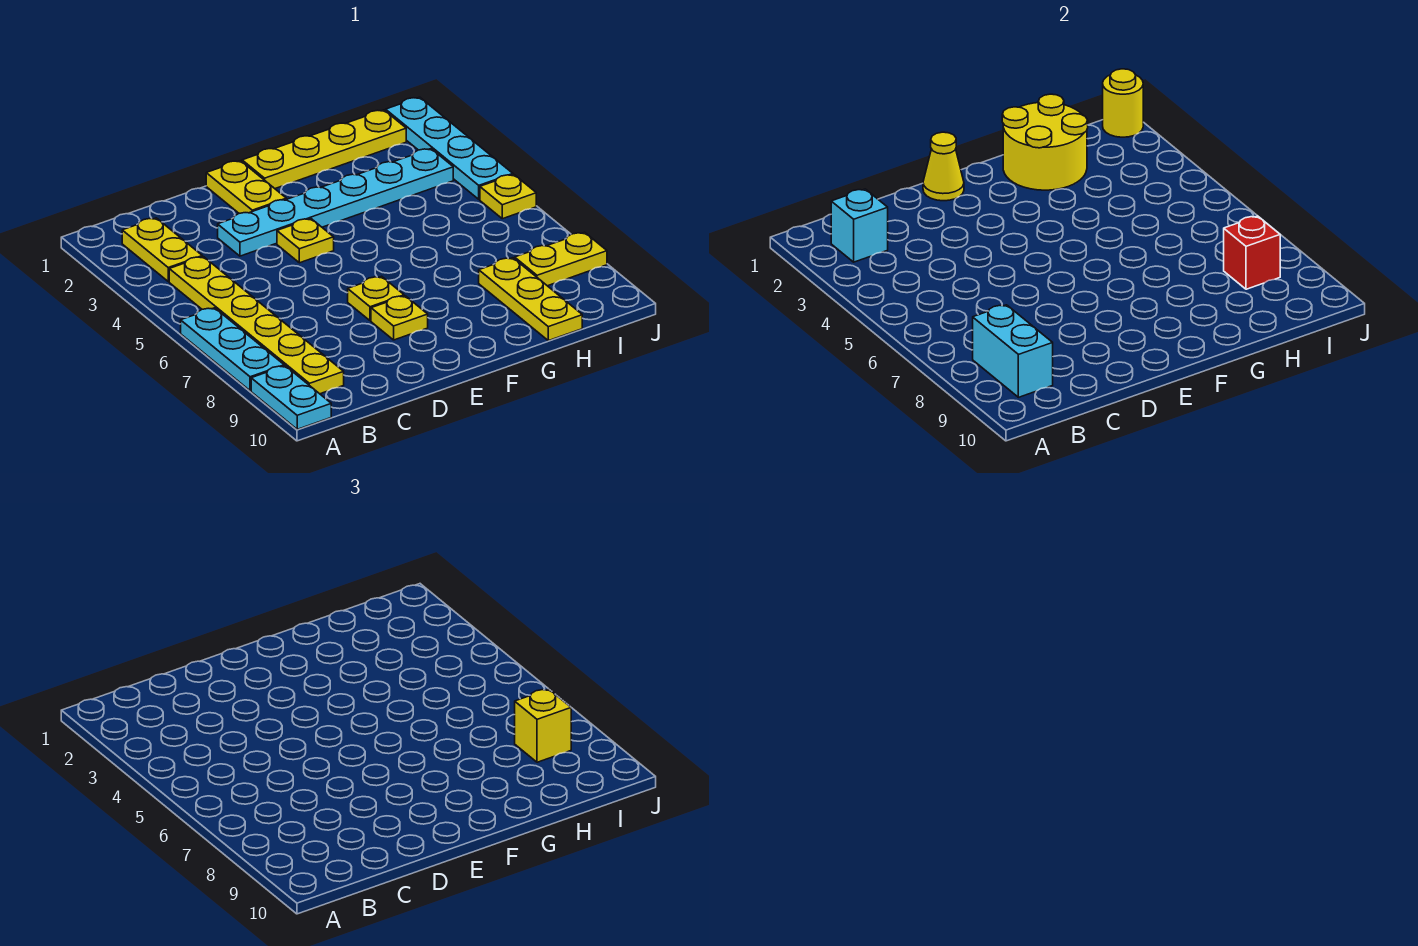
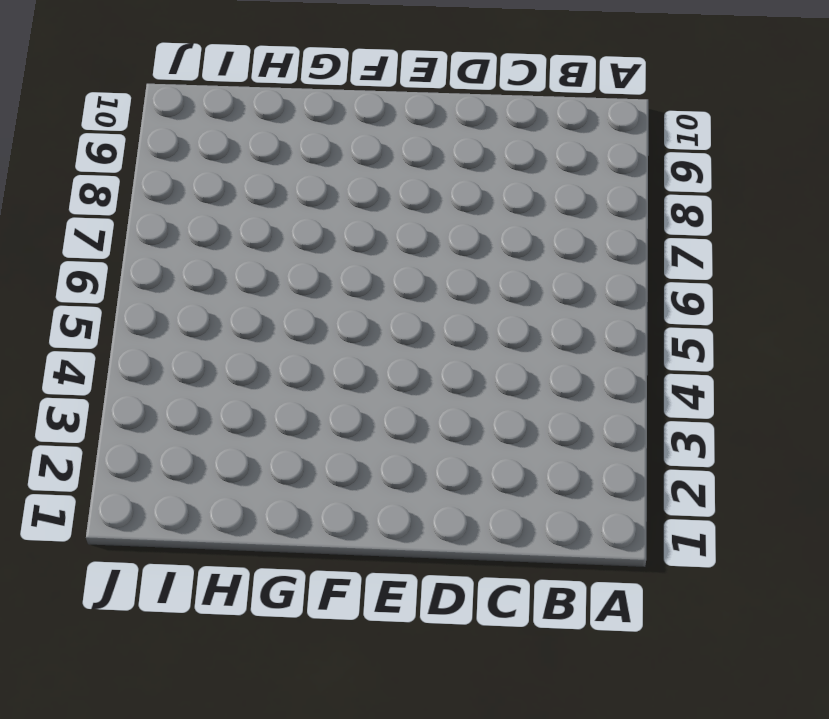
none -> cyan plate A6:A8 level 1
none -> cyan plate A9:A10 level 1
none -> yellow plate B2:B3 level 1

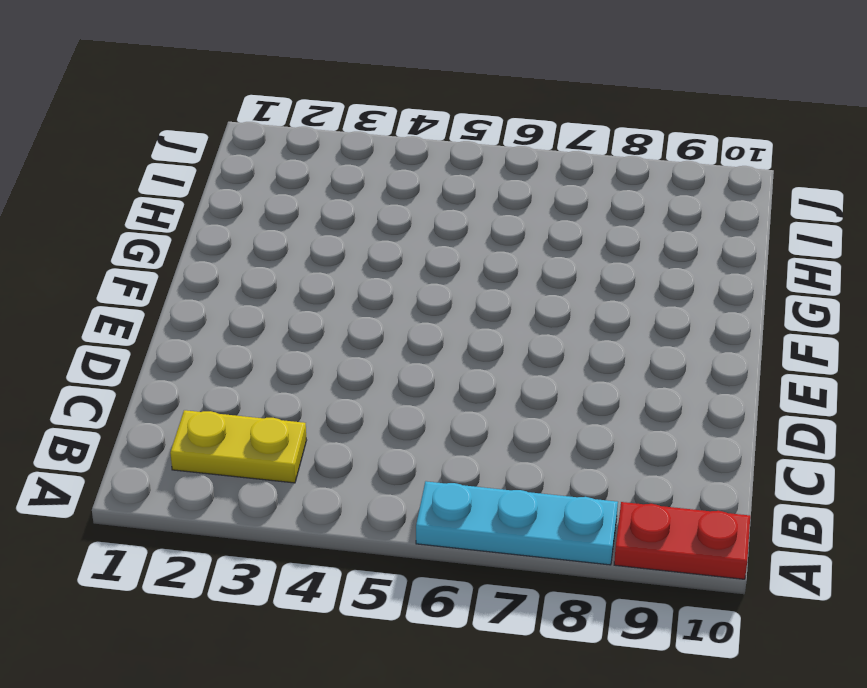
red plate A9:A10 level 1 -> cyan plate A9:A10 level 1
none -> yellow plate B4:B9 level 1
none -> cyan plate D3:I3 level 1
none -> yellow plate E1:E2 level 1

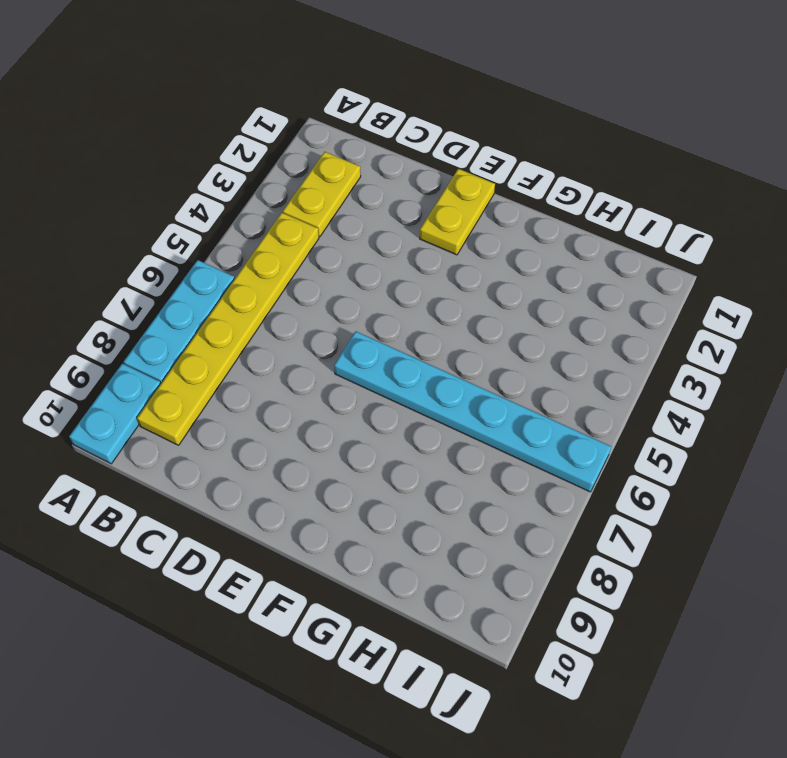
cyan plate E6:J6 level 1 -> cyan plate D3:I3 level 1
none -> yellow plate E4 level 1
none -> yellow plate E7 level 1
none -> yellow plate E8 level 1

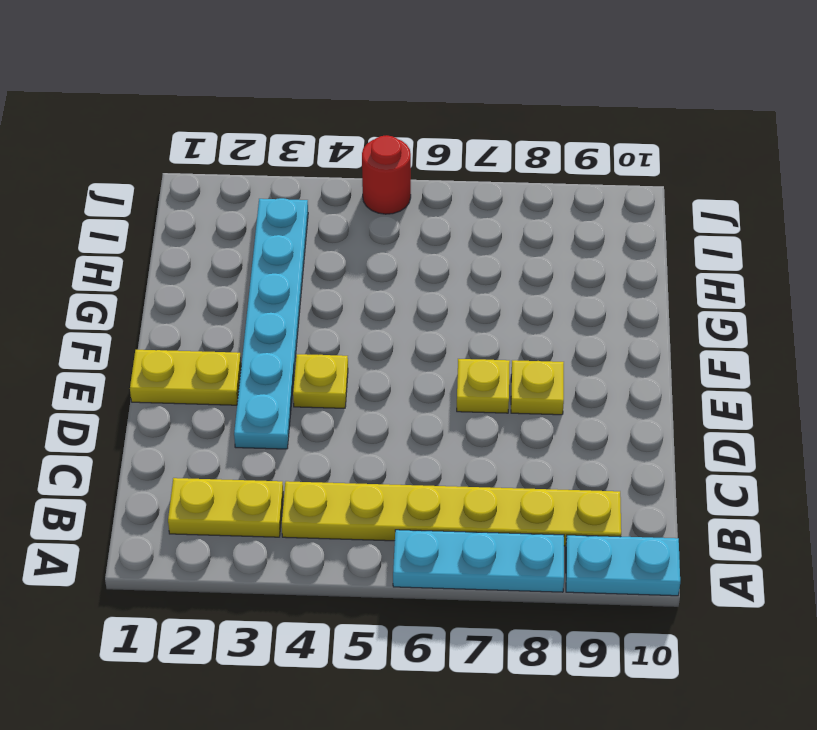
red round brick J5 level 1 -> yellow plate J5 level 1
none -> yellow plate F1:I1 level 1
none -> yellow plate H8:H10 level 1
none -> yellow plate I8:J8 level 1

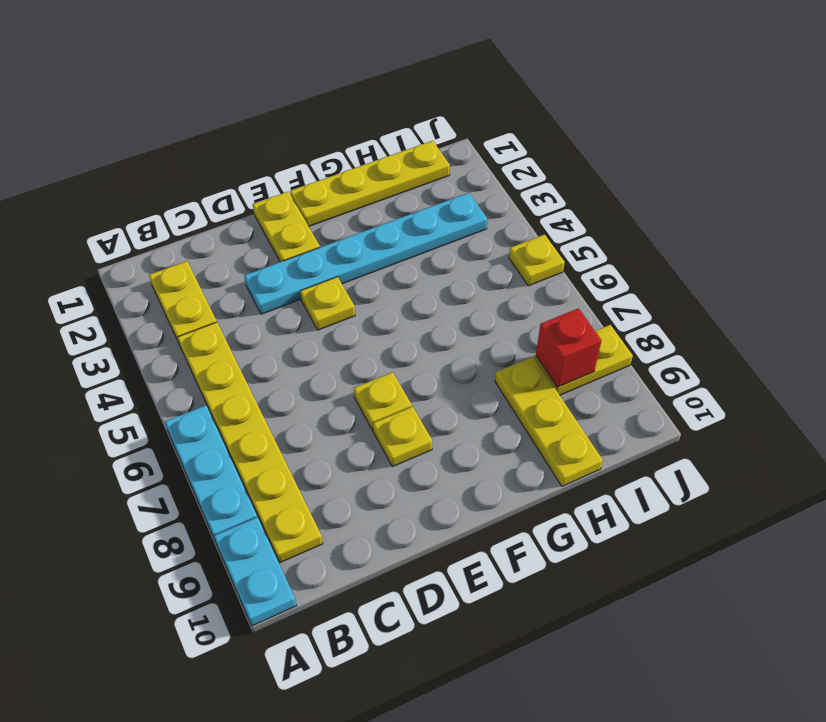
none -> cyan plate J1:J4 level 1
none -> cyan brick B2 level 2
none -> cyan brick B8:B9 level 2

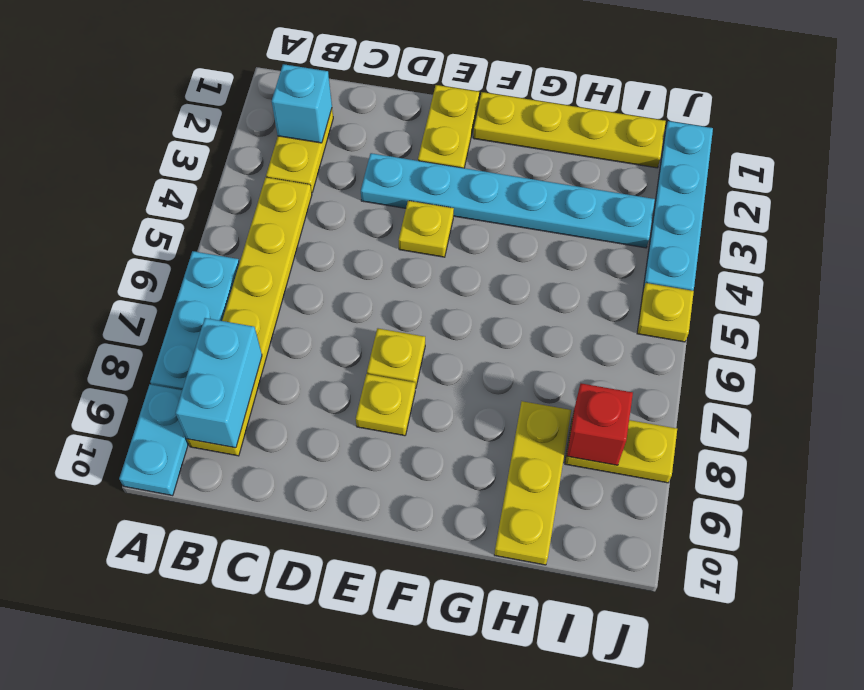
none -> yellow cone E1 level 2
none -> yellow round brick G1:H2 level 2
none -> yellow round brick J1 level 2

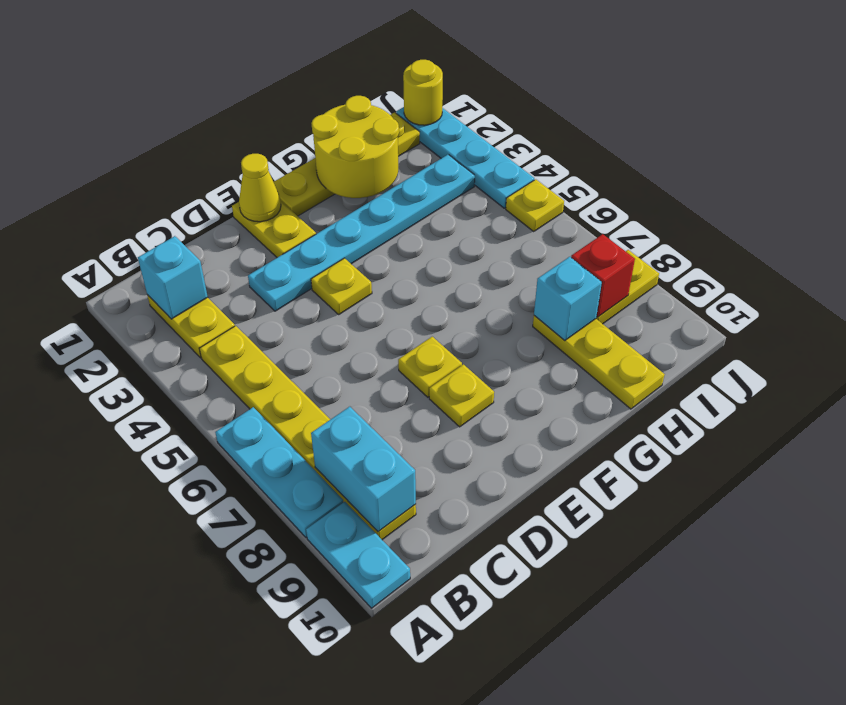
cyan brick H8 level 2 -> none
none -> yellow brick I8 level 3

